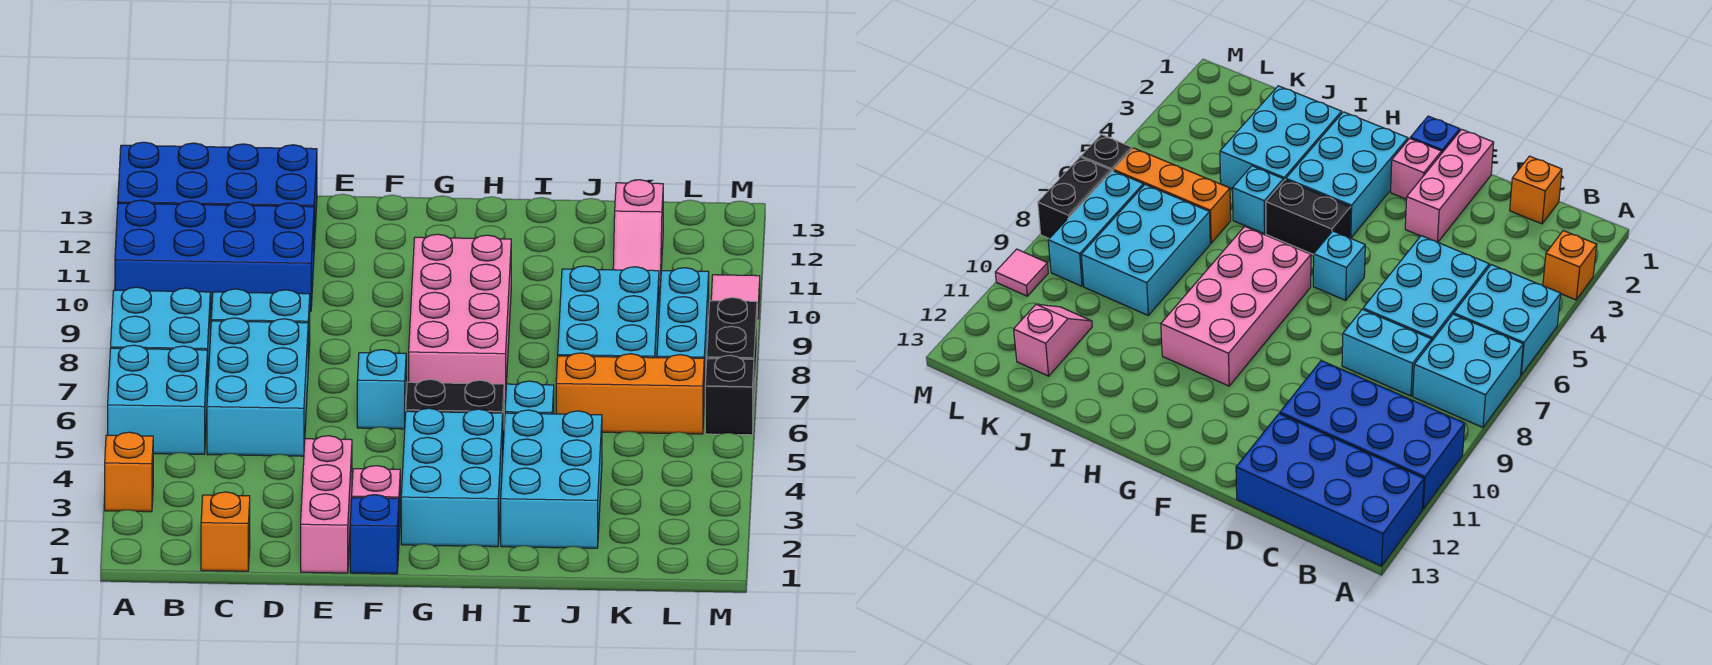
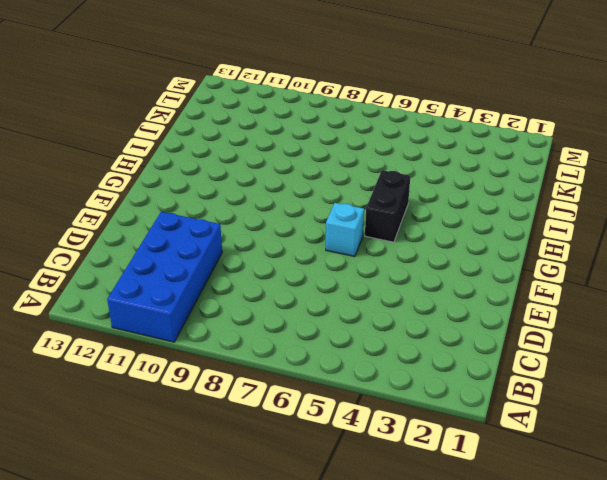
none -> orange brick A3 level 1
none -> cyan brick A5:B6 level 1
none -> cyan brick A7:B8 level 1

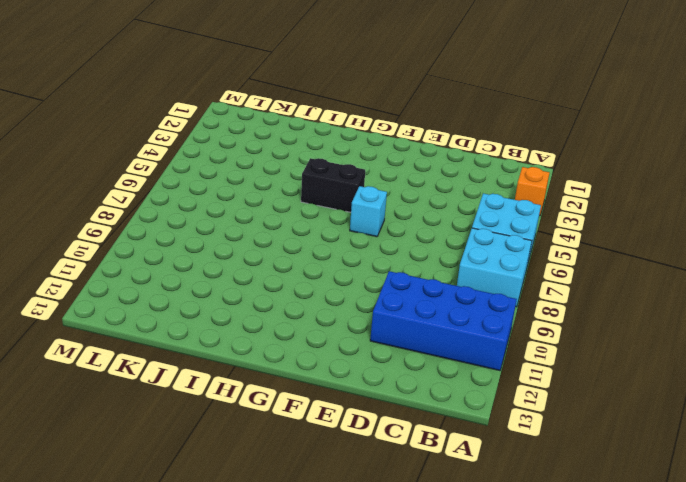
none -> blue brick A12:D13 level 1
none -> orange brick C1 level 1
none -> cyan brick C5:D7 level 1

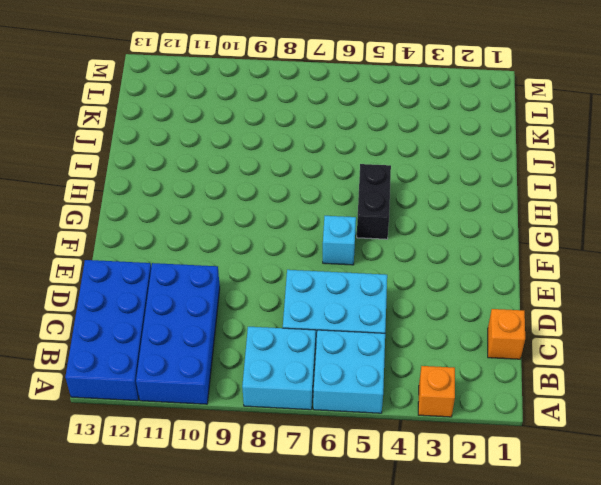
none -> cyan brick C8:D8 level 1
none -> pink brick E1:E3 level 1
none -> blue brick F1 level 1

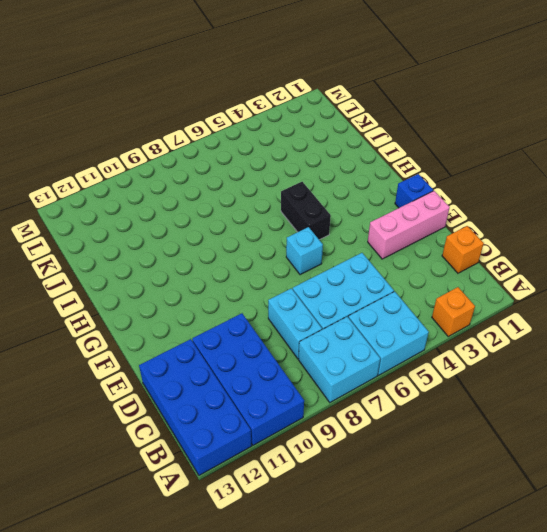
none -> pink brick F2 level 1
none -> cyan brick G2:H4 level 1
none -> pink brick G7:H10 level 1

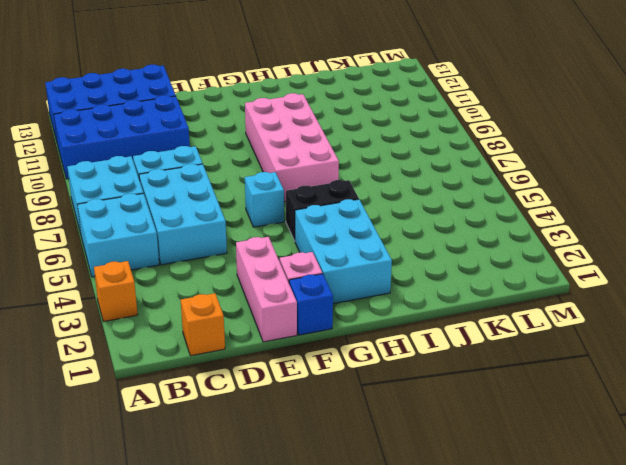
none -> cyan brick I2:J4 level 1
none -> cyan brick I5 level 1
none -> orange brick J6:L6 level 1

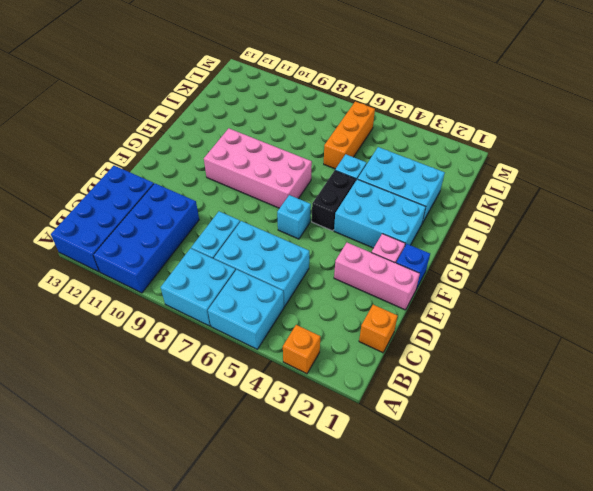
none -> cyan brick J7:K9 level 1
none -> pink slope K11:K12 level 1 top 12
none -> cyan brick L7:L9 level 1

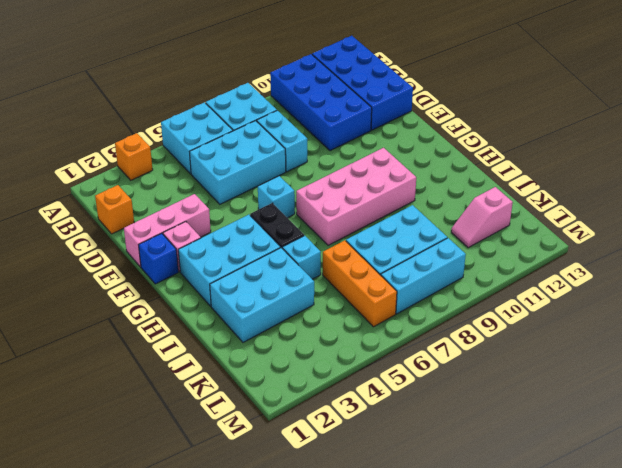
none -> black brick M6 level 1
none -> black brick M7:M8 level 1
none -> pink tile M10 level 1

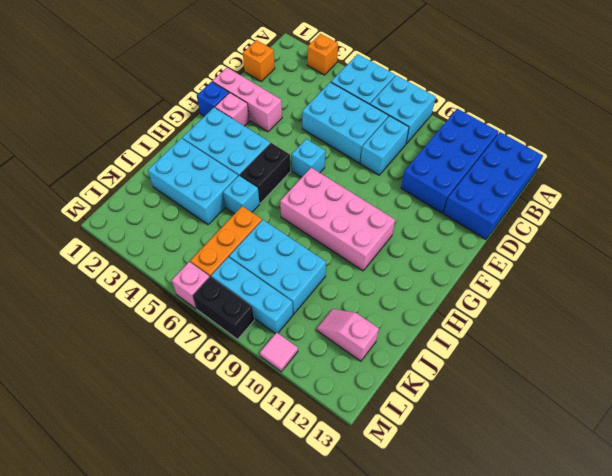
pink brick M6 level 1 -> black brick M6 level 1

